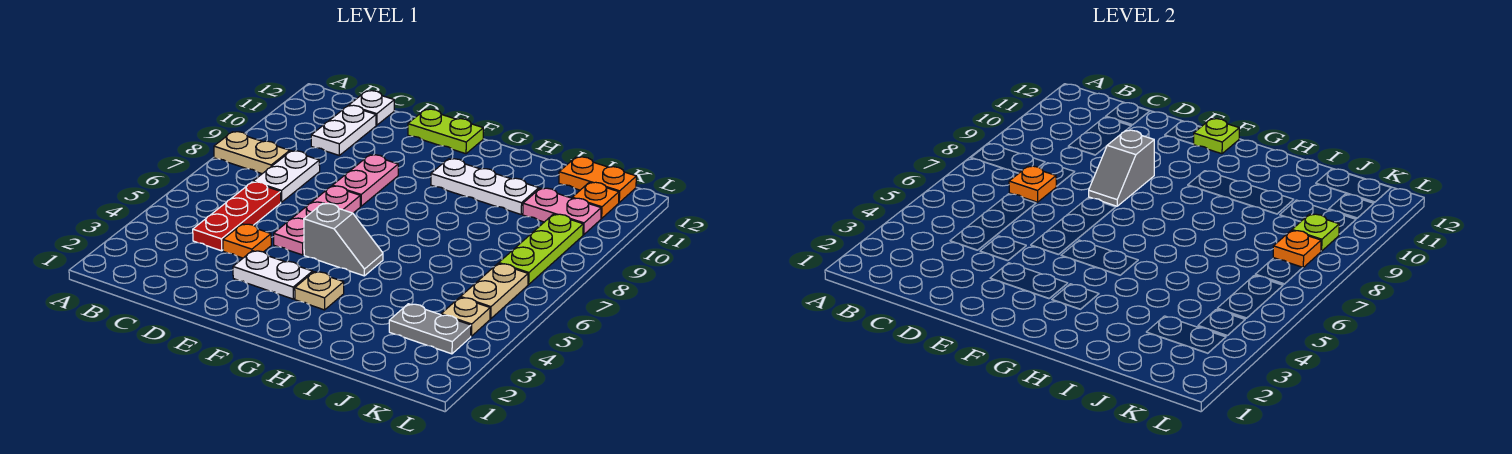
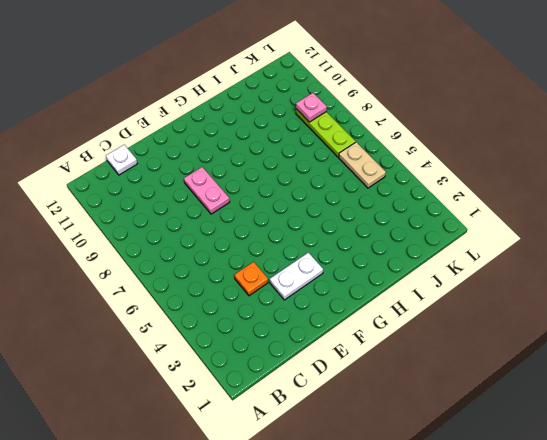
pink plate K9 level 2 -> lime plate K9 level 2
none -> tan plate A8:B8 level 1
none -> red plate C4:C6 level 1
none -> white plate C7:C8 level 1

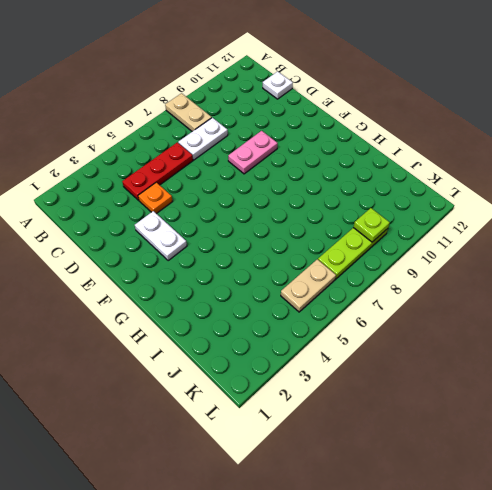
none -> white plate C10:C11 level 1
none -> pink plate E5:E7 level 1
none -> lime plate E12:F12 level 1

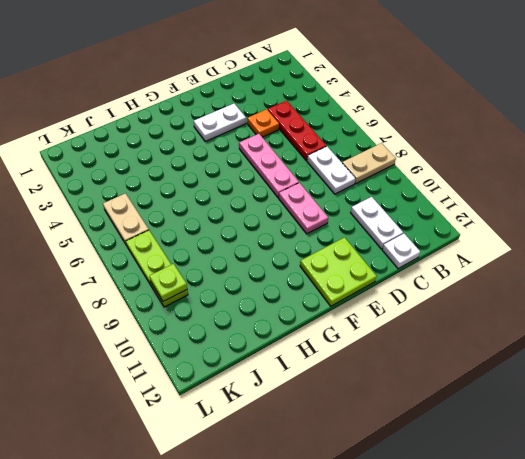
lime plate E11:F12 level 1 -> lime plate E12:F12 level 1
none -> grey slope F5:G5 level 1 top F
none -> tan plate G3 level 1
none -> white plate G10:I10 level 1

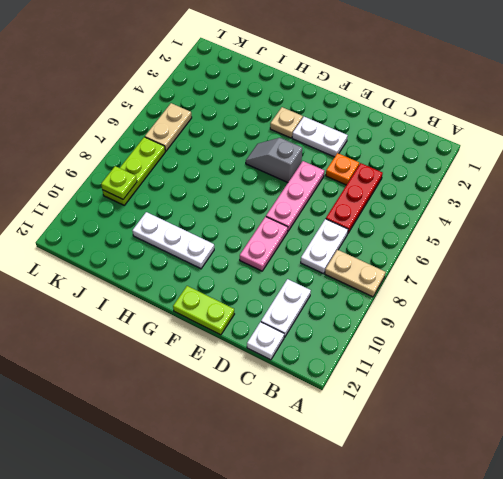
none -> grey plate J3:K3 level 1
none -> pink plate J10:K10 level 1
none -> orange plate J12:K12 level 1

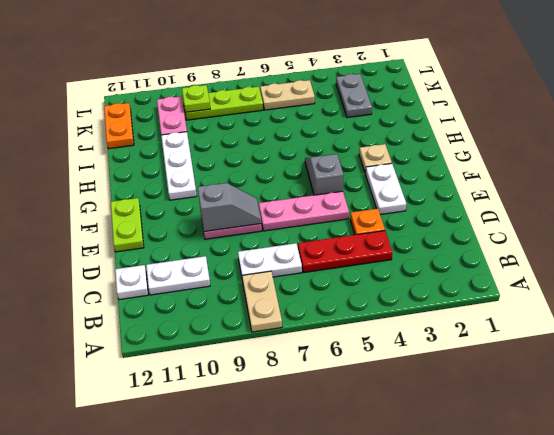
none -> tan plate K4 level 1
none -> orange plate K11 level 1
none -> orange plate C7 level 2

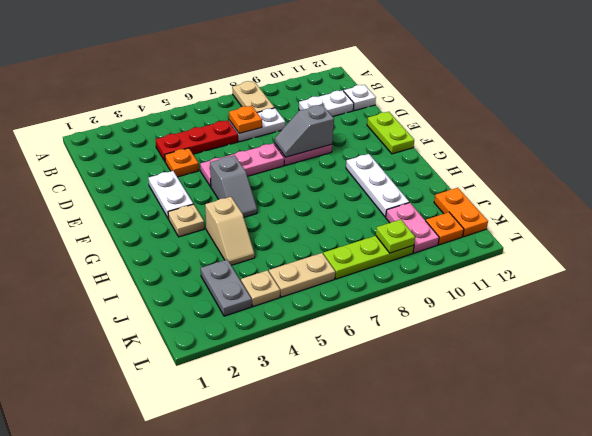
tan slope H4:I4 level 1 top H -> none
none -> lime plate F12 level 2
none -> orange plate K8 level 2

